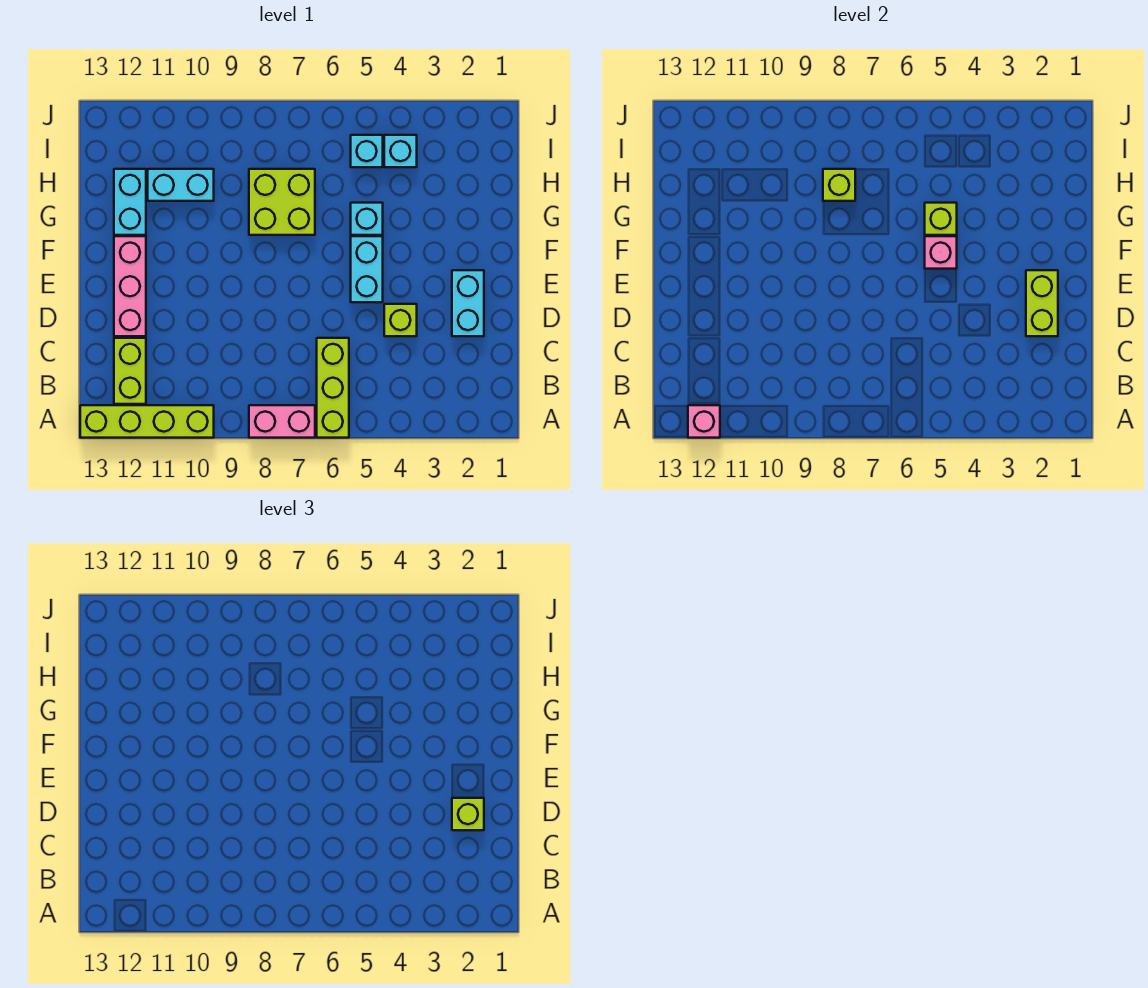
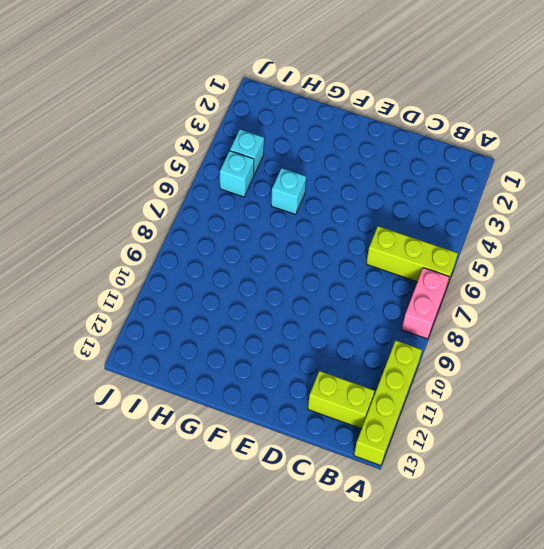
none -> cyan brick D2:E2 level 1
none -> lime brick D4 level 1
none -> pink brick D12:F12 level 1

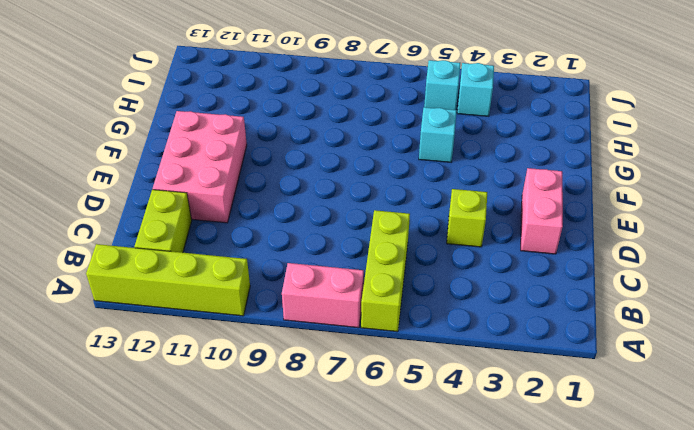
pink brick D2:E2 level 1 -> cyan brick D2:E2 level 1
pink brick D11:F12 level 1 -> pink brick D12:F12 level 1
none -> cyan brick E5:F5 level 1
none -> lime brick G7:H8 level 1
none -> cyan brick G12:H12 level 1

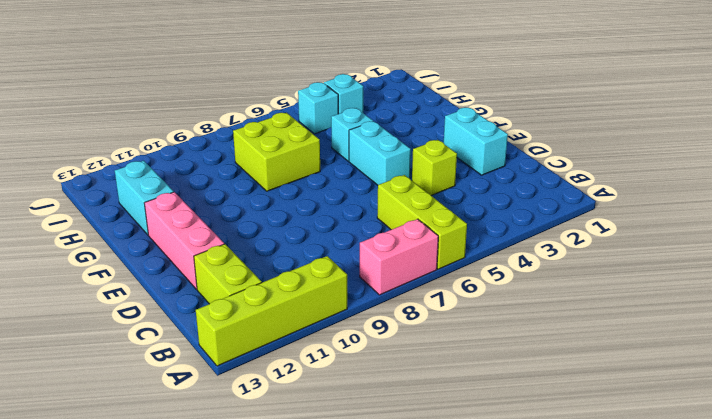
none -> cyan brick H10:H11 level 1
none -> pink brick A12 level 2
none -> lime brick D2:E2 level 2

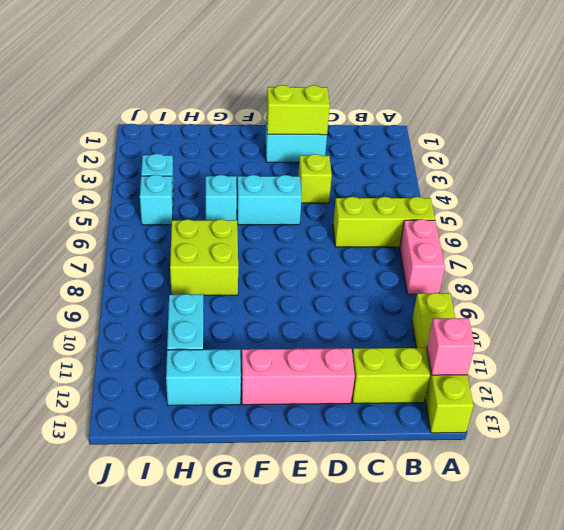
none -> pink brick F5 level 2
none -> lime brick G5 level 2
none -> lime brick H8 level 2

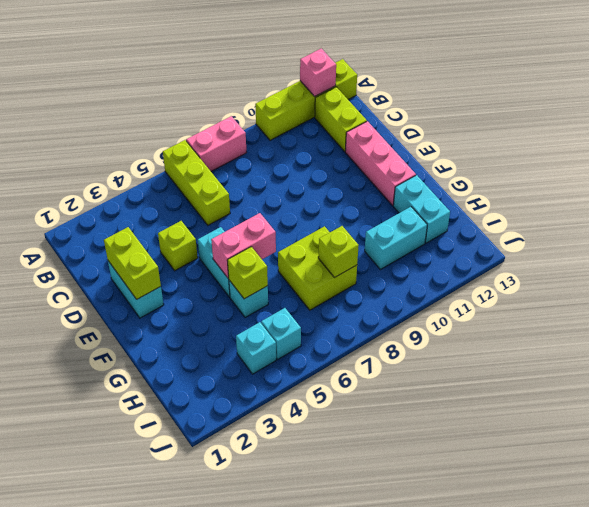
pink brick F5:F6 level 2 -> pink brick F5 level 2
none -> lime brick D2 level 3

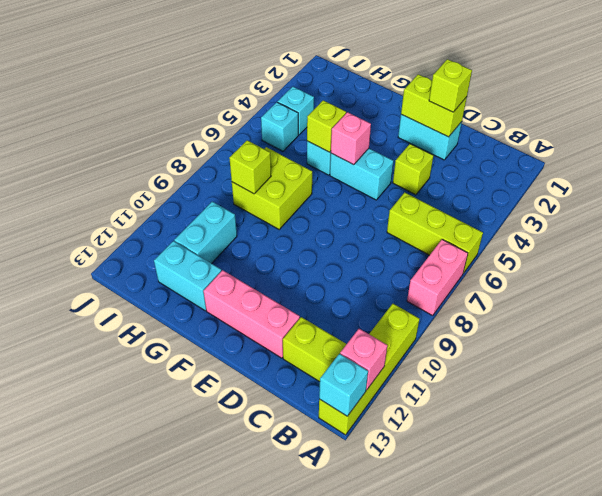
cyan brick A13 level 2 -> none

